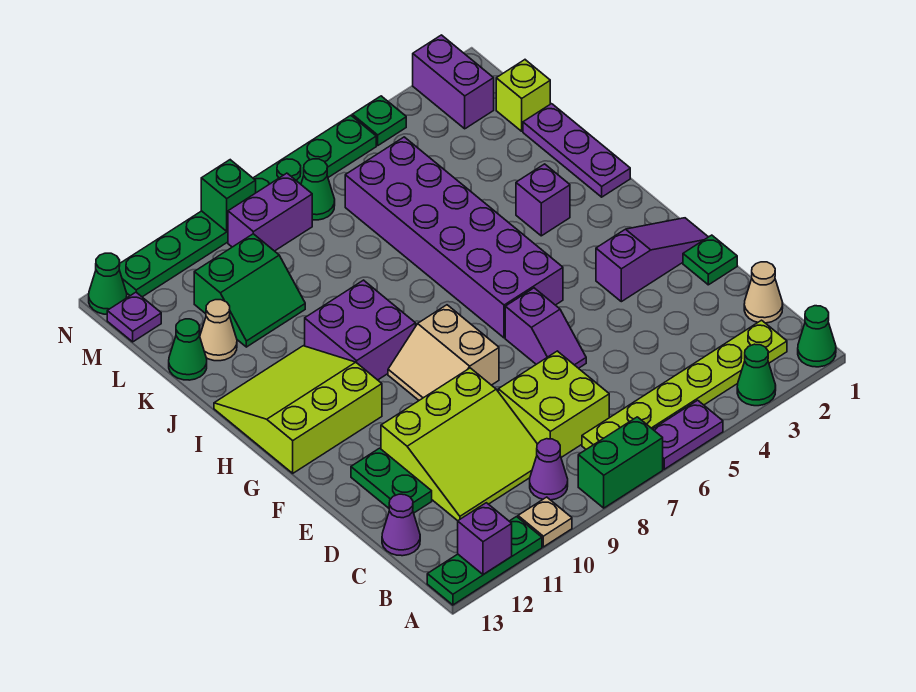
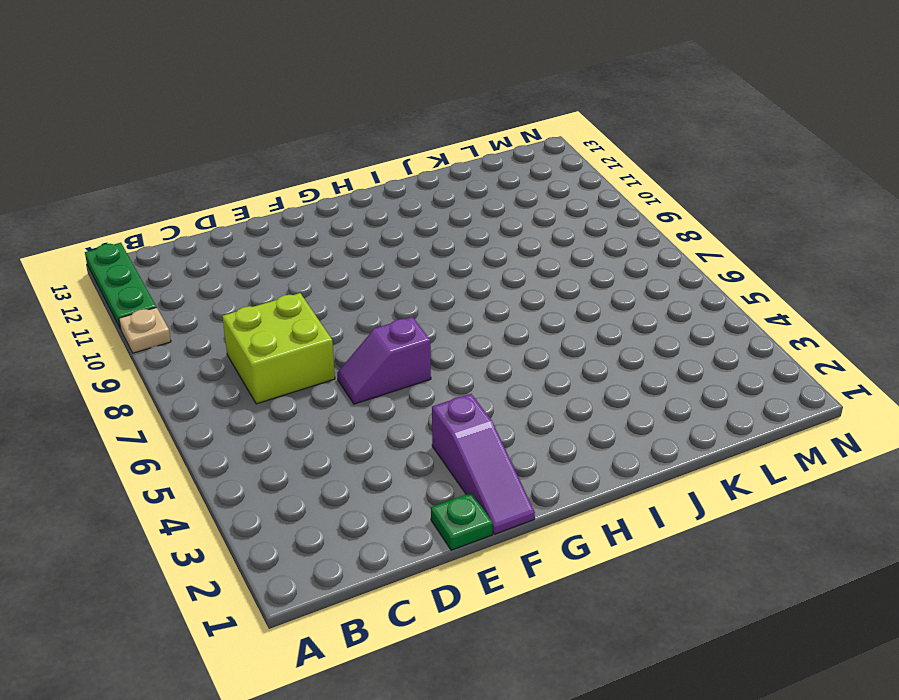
none -> green cone A1 level 1
none -> green cone A3 level 1
none -> purple plate A5:A6 level 1
none -> green brick A7:A8 level 1

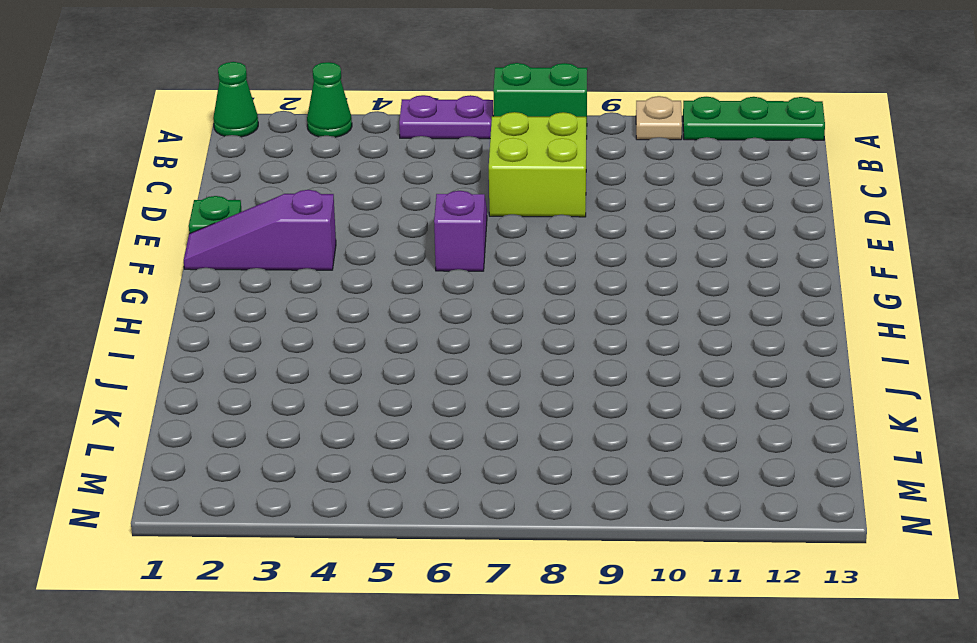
none -> lime plate B2:B7 level 1
none -> purple cone B9 level 1
none -> tan cone C1 level 1
none -> lime slope C9:E11 level 1 top E

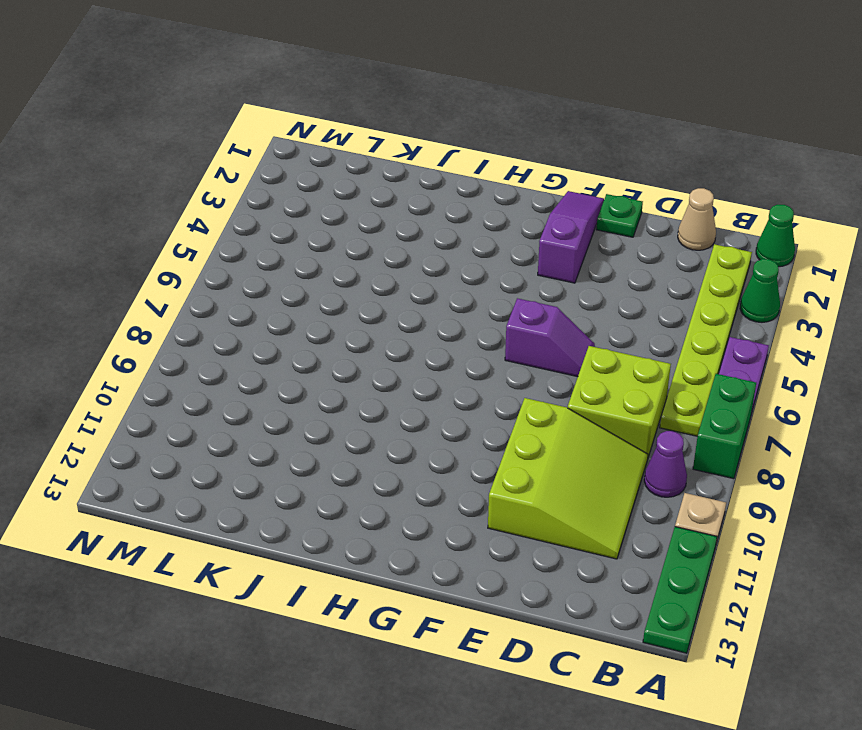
none -> purple cone C13 level 1
none -> green plate D12:E12 level 1
none -> tan slope F8:G9 level 1 top 8
none -> purple brick G5:L6 level 1

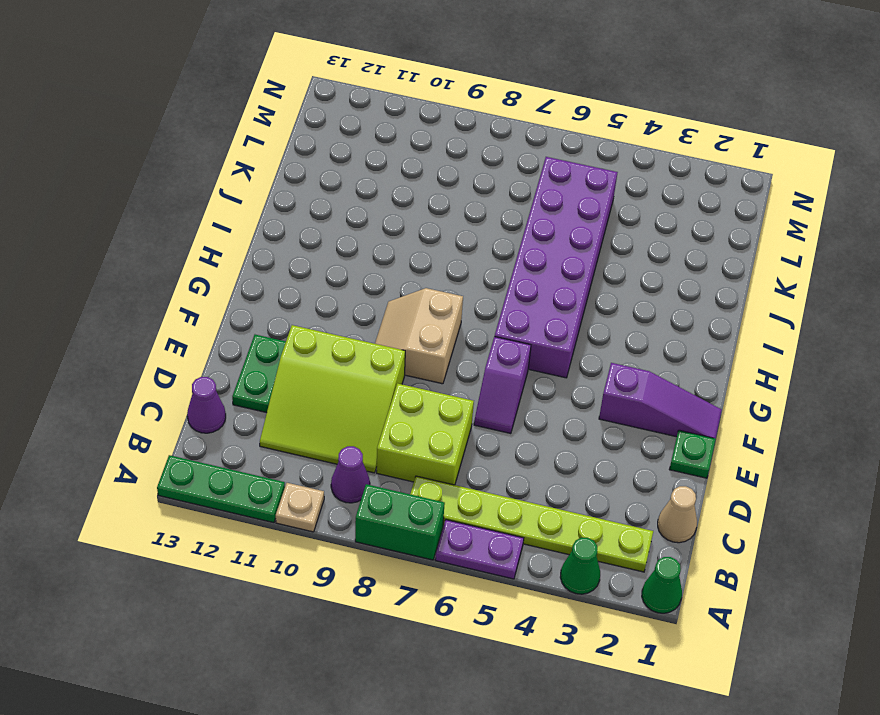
none -> lime slope G11:I13 level 1 top G
none -> purple brick H9:I10 level 1
none -> purple plate I1:K1 level 1
none -> purple brick I3 level 1

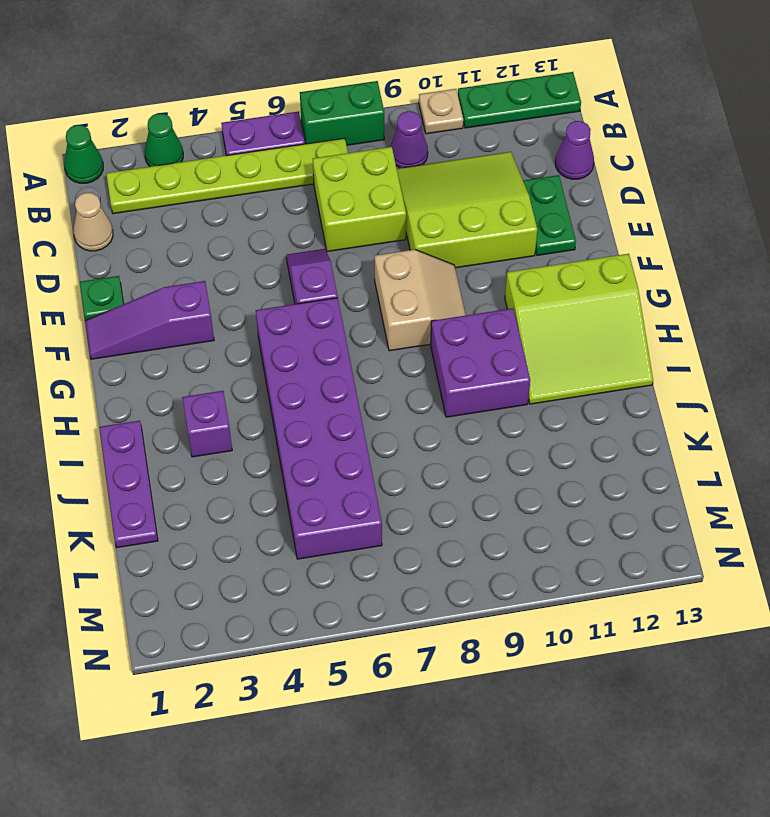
none -> green slope K10:L11 level 1 top L
none -> tan cone K12 level 1
none -> green cone K13 level 1
none -> lime brick L1 level 1

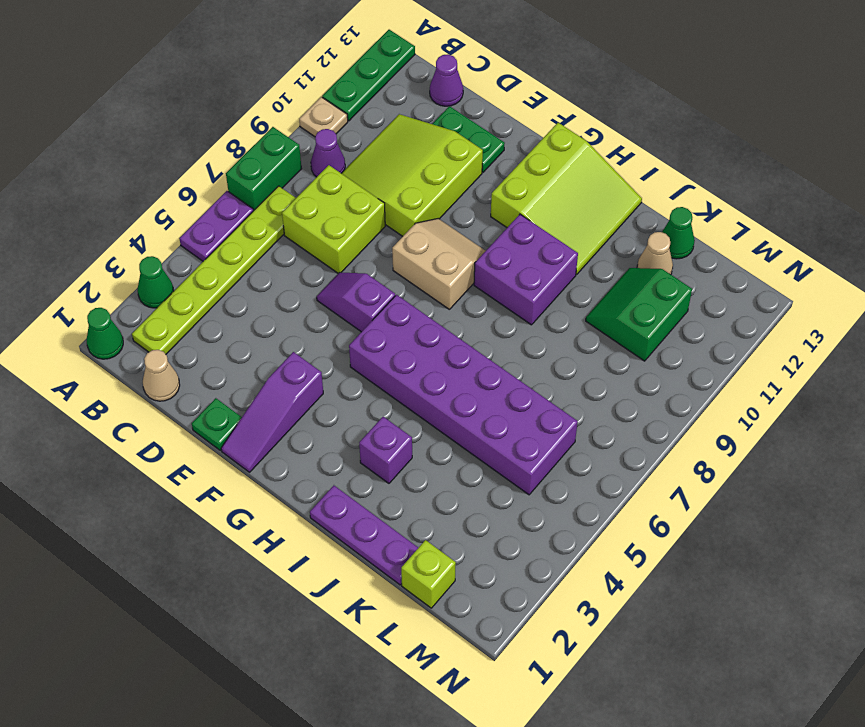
none -> purple brick M2:N2 level 1
none -> green cone M7 level 1
none -> purple brick M8:M9 level 1
none -> purple plate M13 level 1

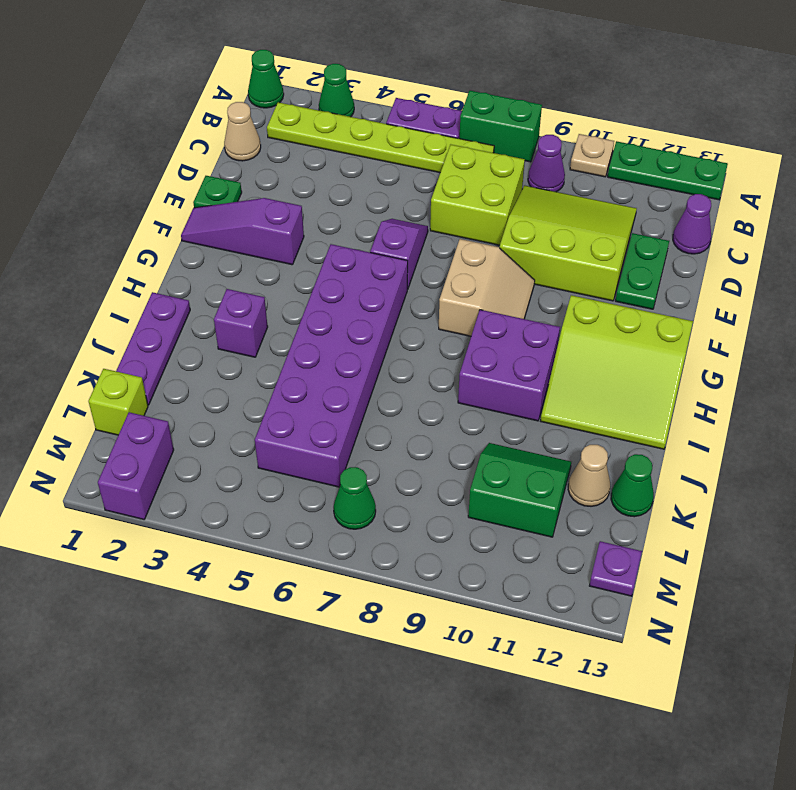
none -> purple brick M8:M9 level 1
none -> green plate N4 level 1
none -> green plate N5:N12 level 1
none -> green cone N13 level 1

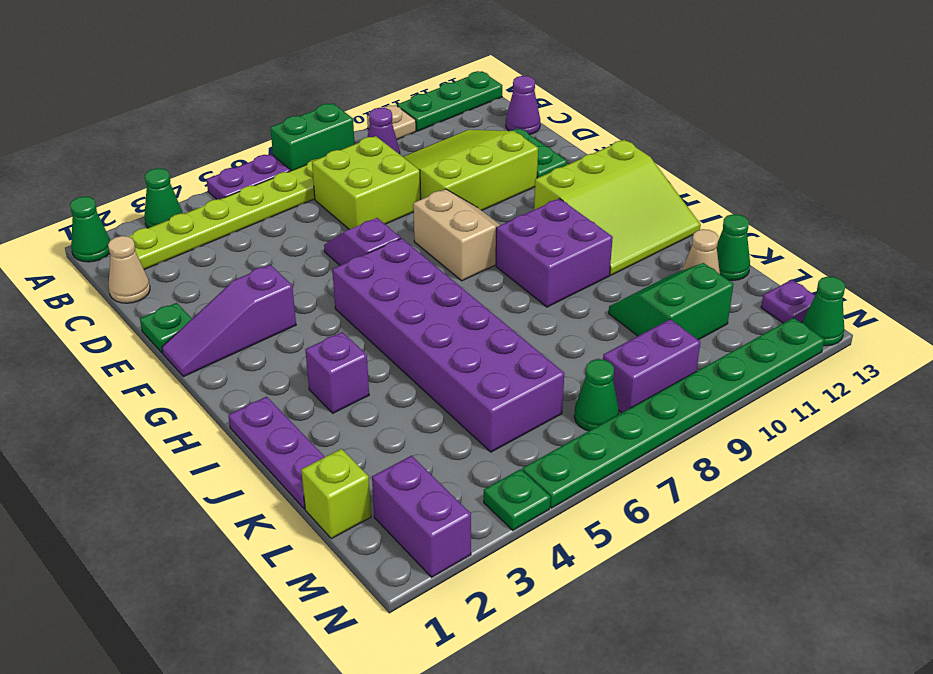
none -> purple brick A12 level 2
none -> green brick N9 level 2

